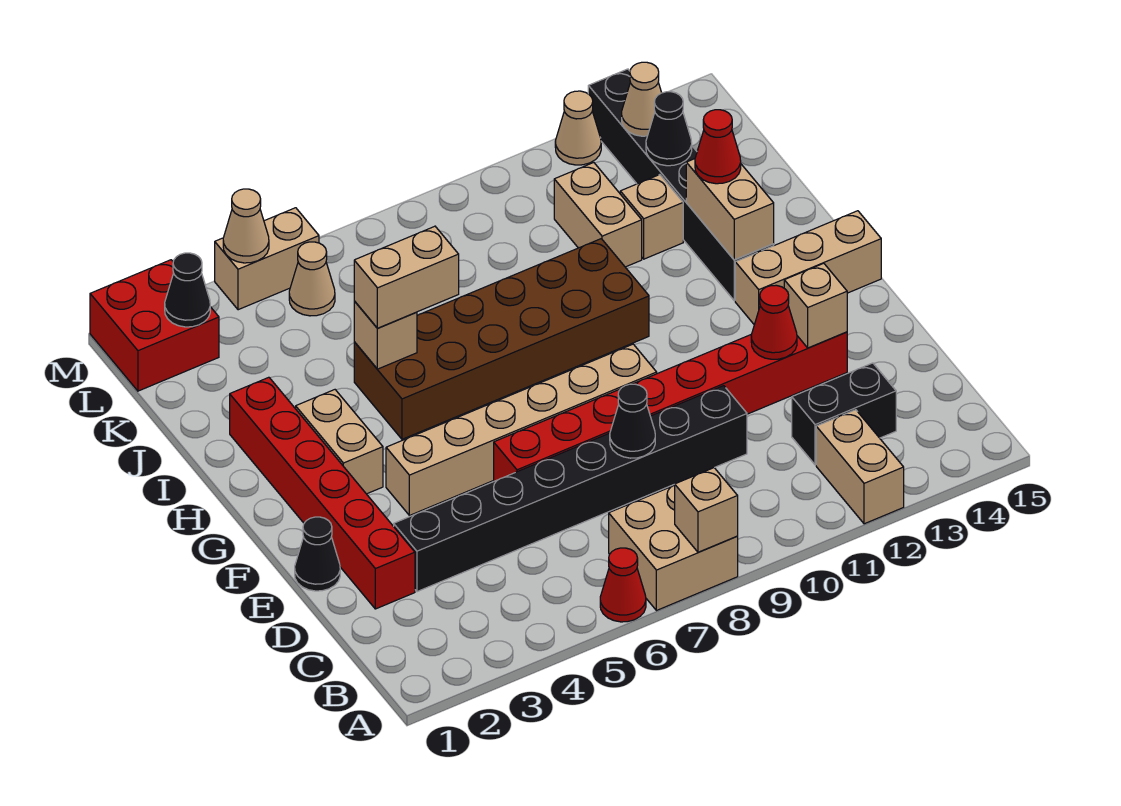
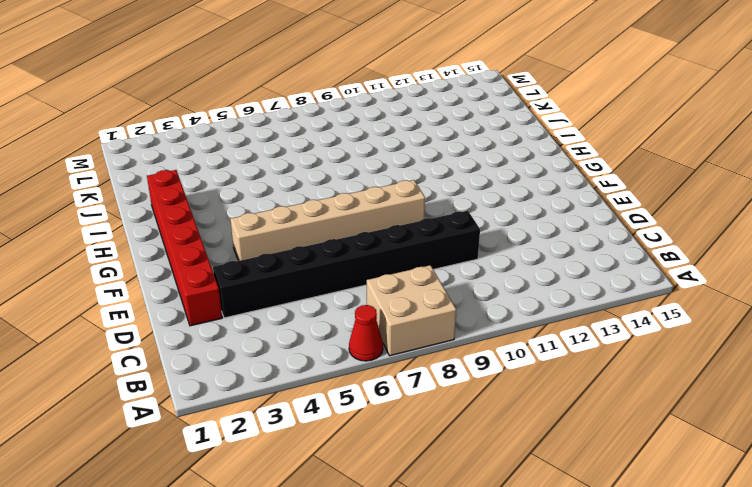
none -> tan brick A12:B12 level 1
none -> black brick C12:C13 level 1
none -> black cone E1 level 1
none -> red brick E6:E13 level 1

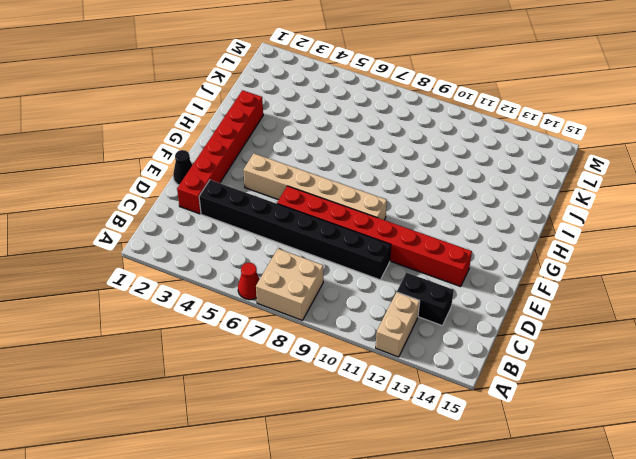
none -> tan brick G3:H3 level 1
none -> tan brick G13:G15 level 1
none -> brown brick H5:I10 level 1
none -> black brick H13:M13 level 1

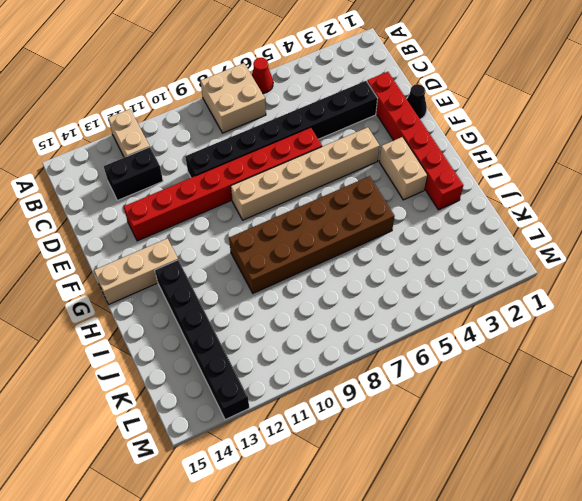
none -> tan brick J11:K11 level 1
none -> tan brick J12 level 1
none -> red brick L1:M2 level 1
none -> tan cone L5 level 1

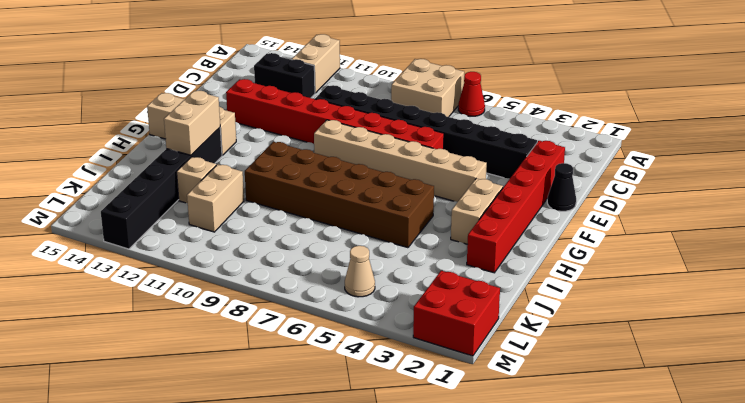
none -> tan brick M4:M5 level 1
none -> tan cone M12 level 1
none -> tan brick A8 level 2
none -> black cone D8 level 2

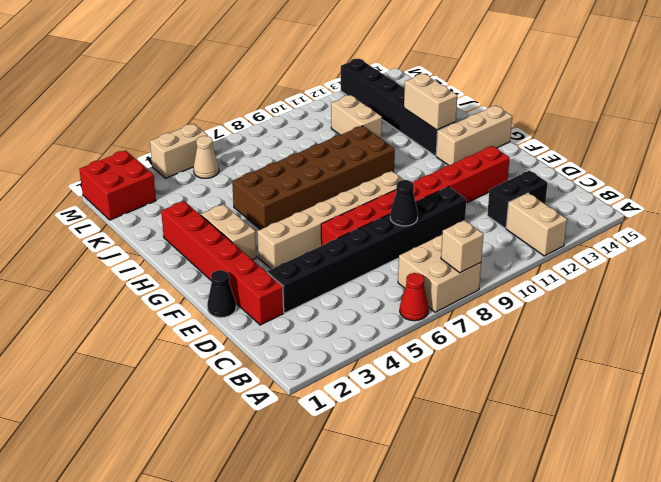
none -> tan brick J12 level 1
none -> tan cone M12 level 1
none -> red cone E12 level 2
none -> tan brick E13 level 2

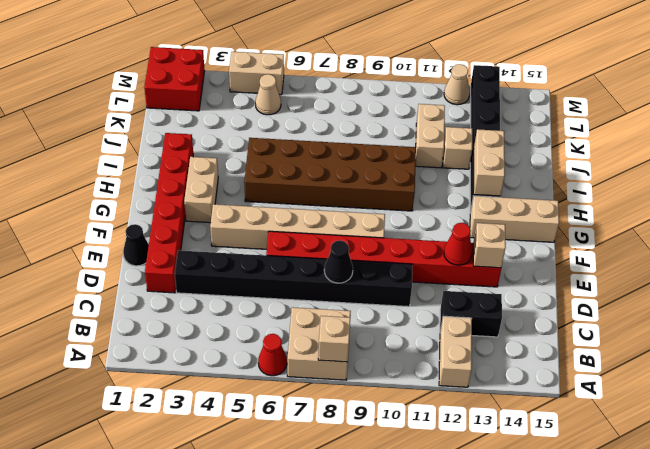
none -> tan brick I5 level 2
none -> black cone K13 level 2
none -> black cone L2 level 2
none -> tan cone L13 level 2

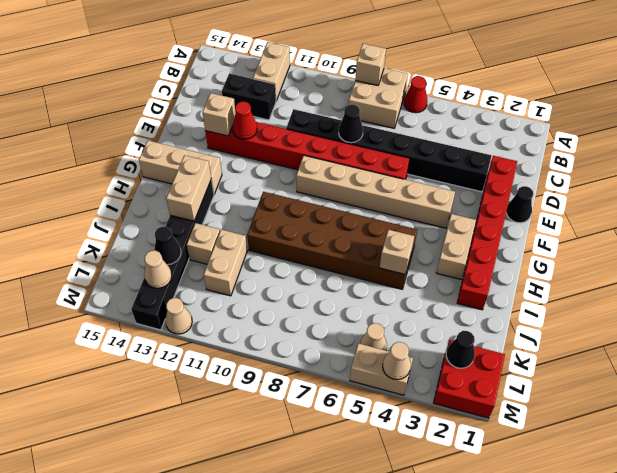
none -> tan brick I5:I6 level 3
none -> red cone I13 level 3

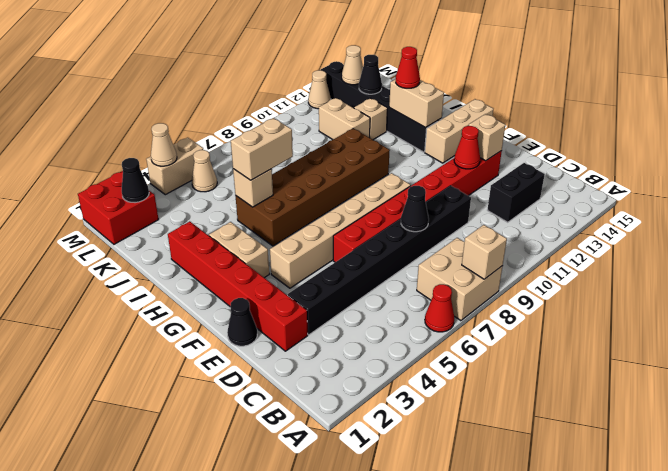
none -> tan brick A12:B12 level 1

